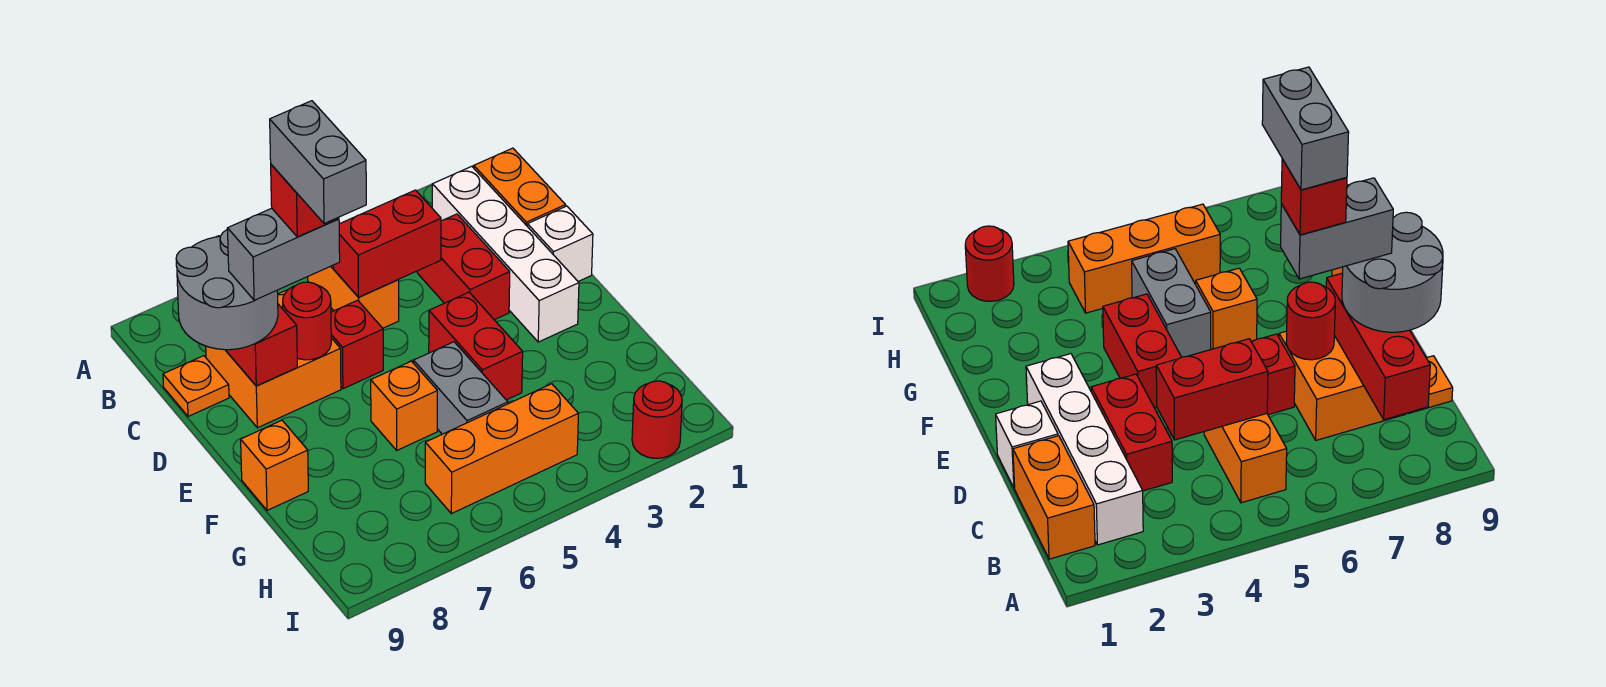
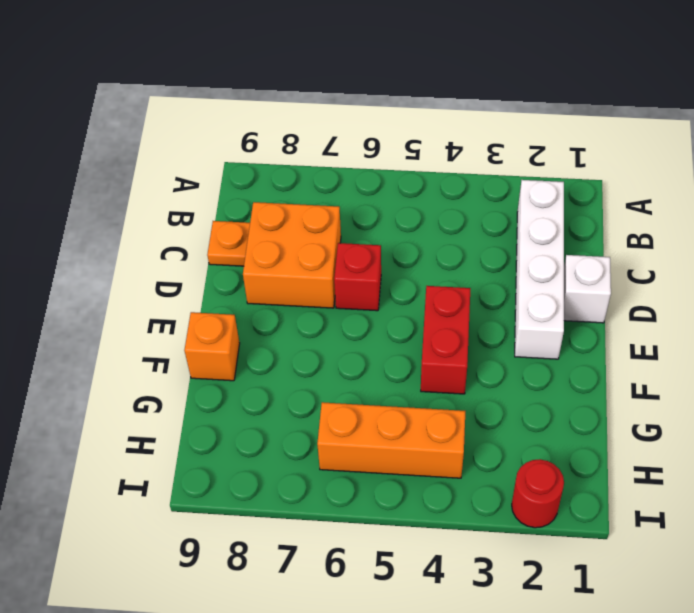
none -> orange brick B1:C1 level 1
none -> orange brick B5:C5 level 1
none -> red brick C3:D3 level 1

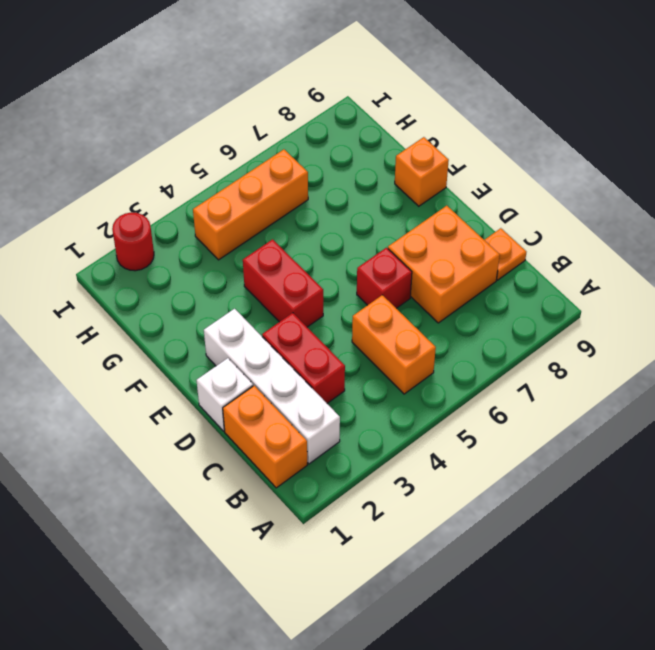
none -> grey brick F5:G5 level 1
none -> orange brick F6 level 1
none -> red brick B8:D8 level 2

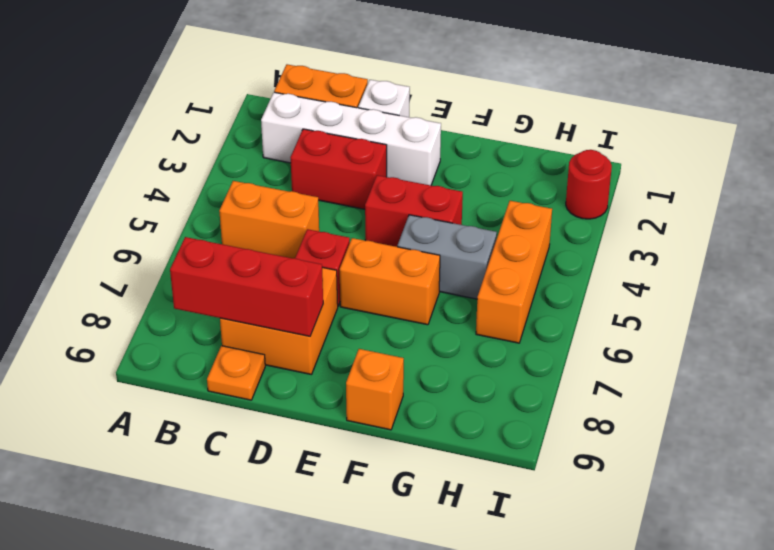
orange brick E6:F6 level 1 -> orange brick F6 level 1
none -> red brick C4:C5 level 2
none -> red round brick D7 level 2
none -> grey round brick C8:D9 level 3

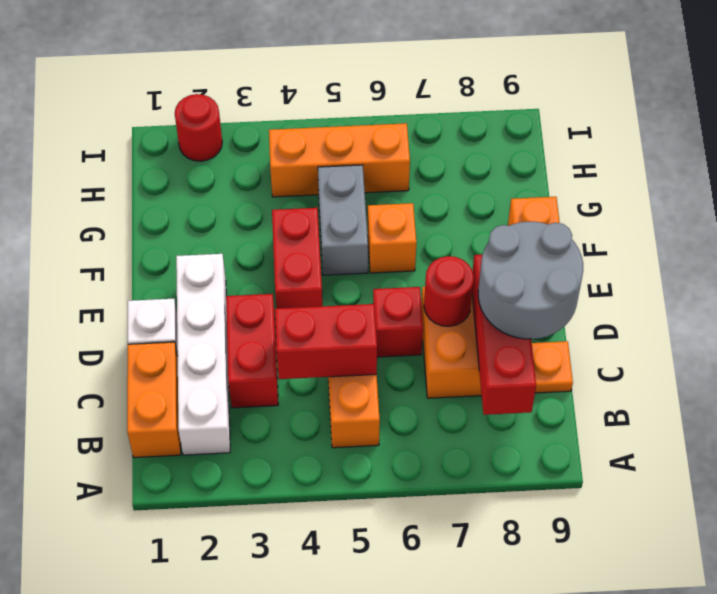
none -> grey brick D7:D8 level 4
none -> red brick D7 level 5
none -> grey brick D7:E7 level 6

